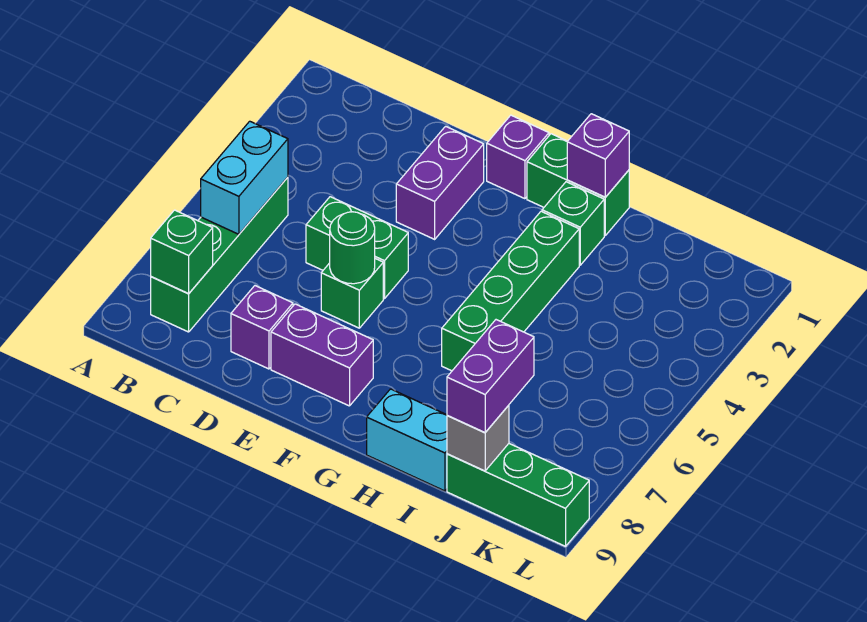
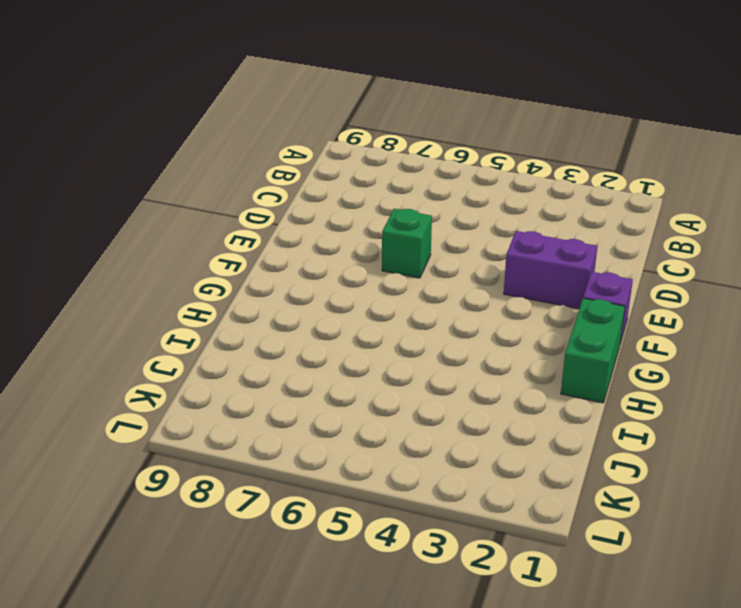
none -> green brick B5:B8 level 1
none -> green brick D5:E5 level 1
none -> purple brick D8 level 1

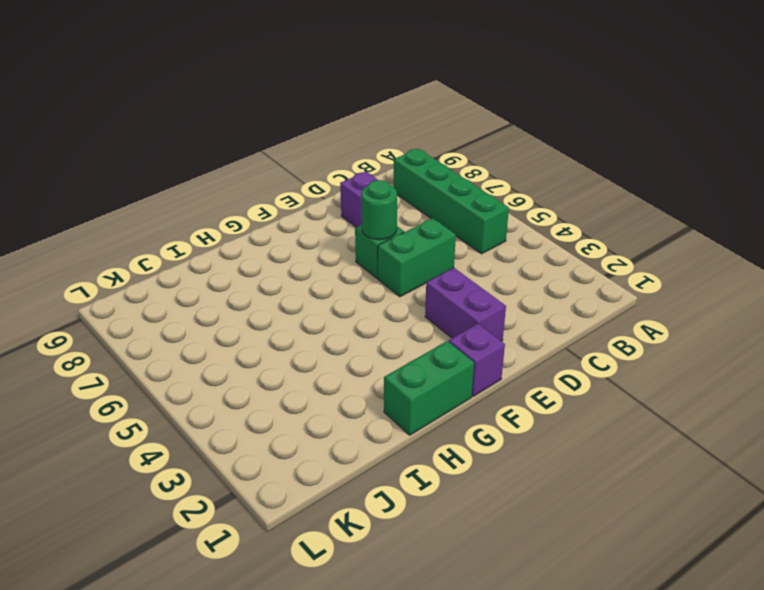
none -> purple brick E8:F8 level 1
none -> green brick H2 level 1
none -> green brick H3:H6 level 1

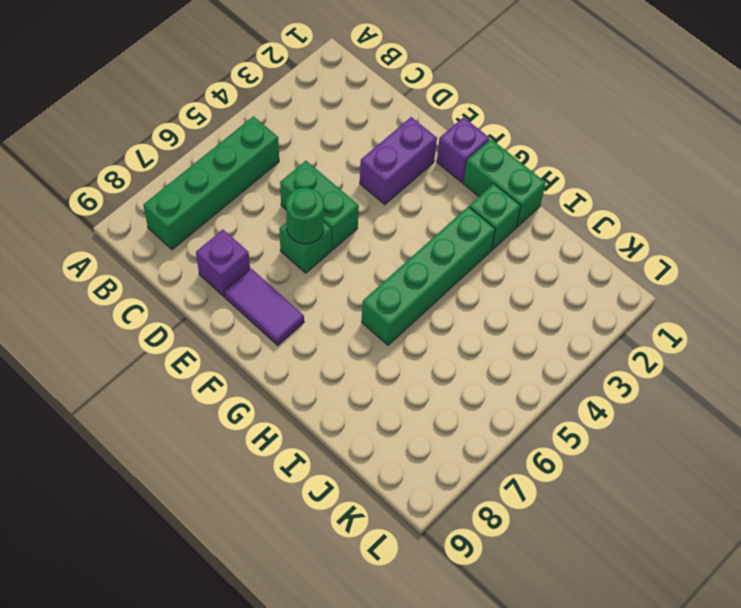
purple tile E8:F8 level 1 -> purple brick E8:F8 level 1
none -> cyan brick H9:I9 level 1
none -> green brick J9:L9 level 1
none -> cyan brick B5:B6 level 2

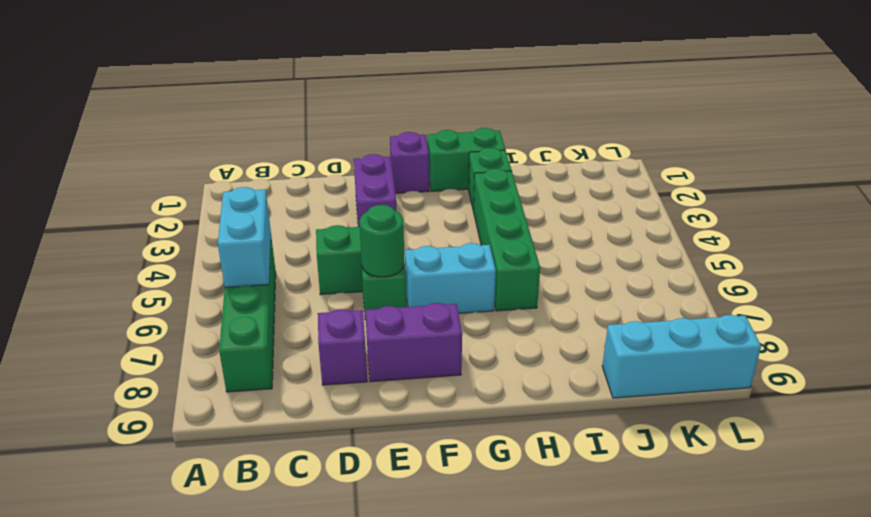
cyan brick F6:G6 level 1 -> cyan brick H9:I9 level 1
cyan brick J9:L9 level 1 -> green brick J9:L9 level 1
none -> green brick B8 level 2
none -> purple brick H1 level 2
none -> grey brick J9 level 2

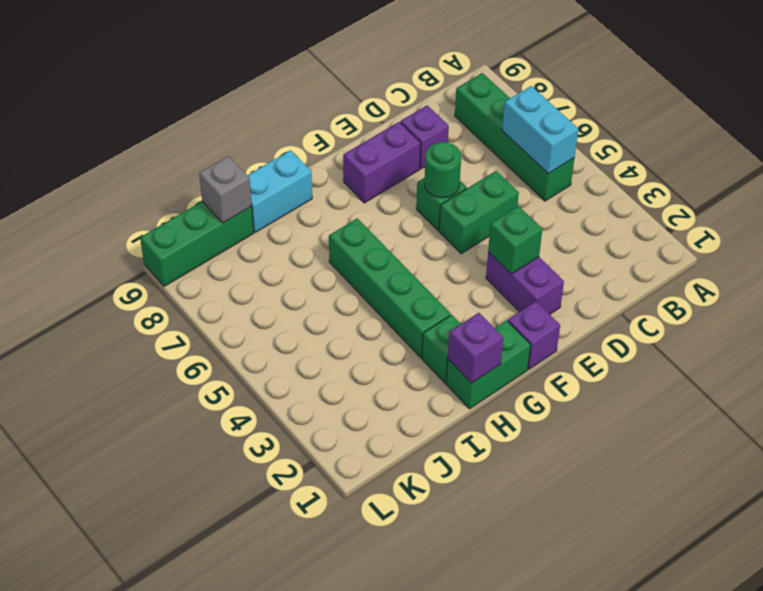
green brick E3 level 2 -> green brick B8 level 2
none -> purple brick J8:J9 level 3

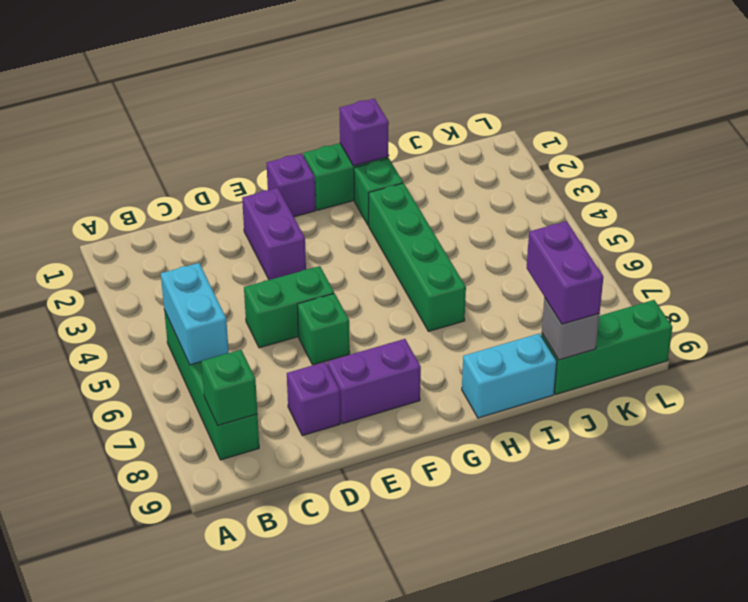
none -> green round brick E6 level 2

